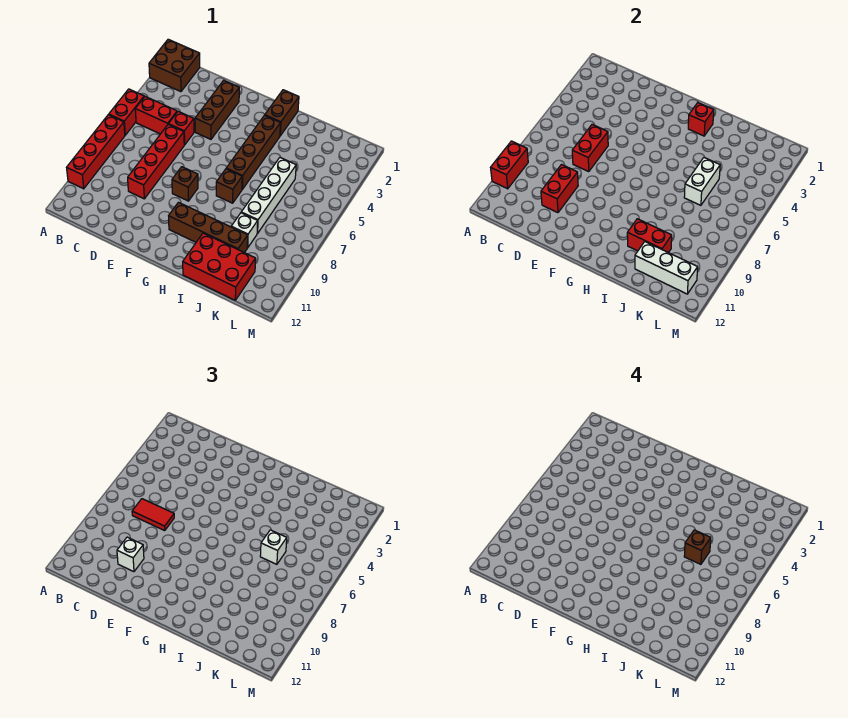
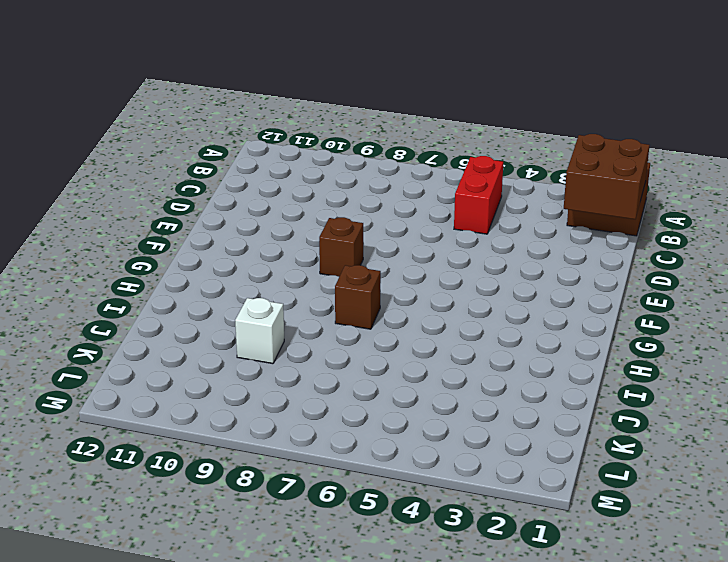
brown brick B1:C2 level 2 -> none
none -> red brick A5:A6 level 1
none -> red brick A7:A10 level 1
none -> red brick D5 level 1

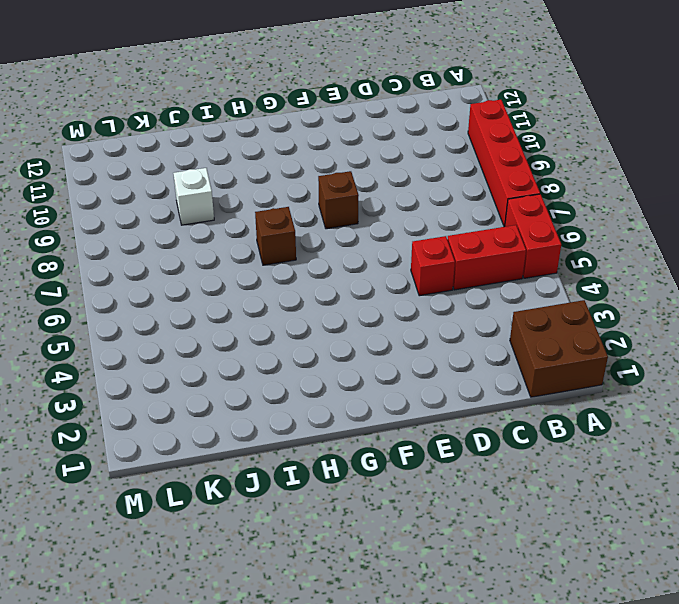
none -> red brick D6:D9 level 1
none -> brown brick E2:E4 level 1
none -> brown brick G10:J10 level 1

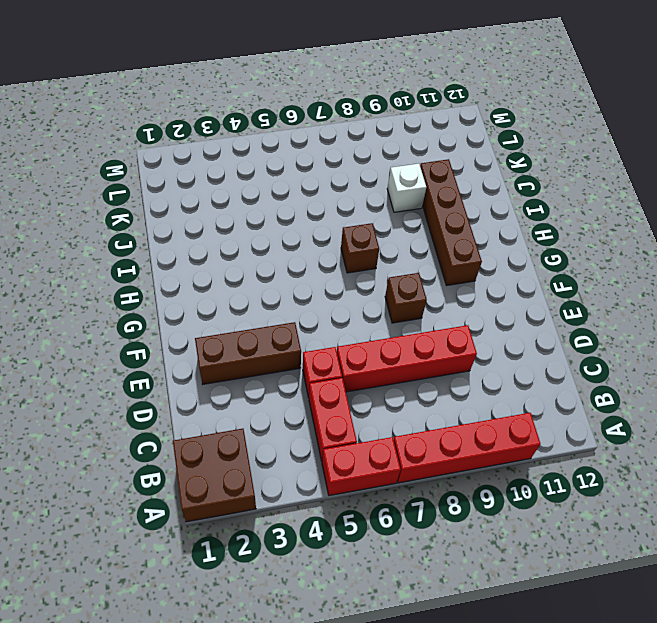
none -> brown brick H1:H2 level 1
none -> brown brick H3:H6 level 1
none -> red brick I11:K12 level 1

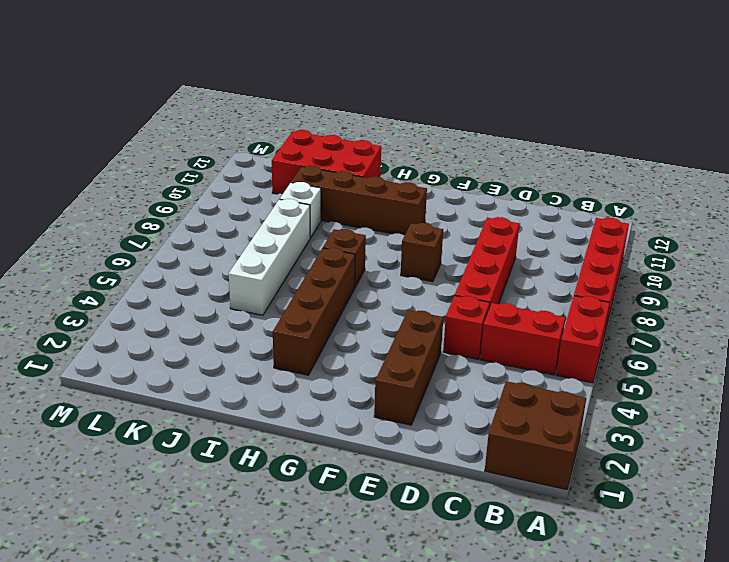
none -> brown brick H1:H2 level 1
none -> red brick A9:A10 level 2
none -> red brick D6:D7 level 2

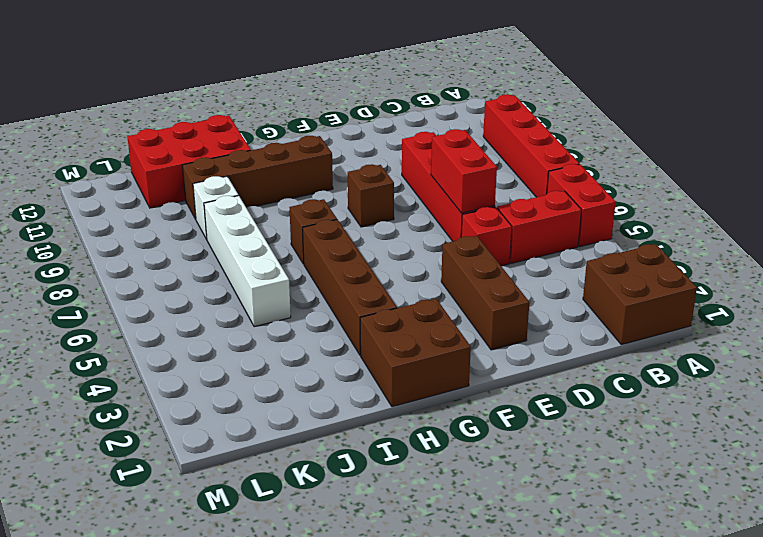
brown brick G1:H2 level 1 -> brown brick H1:H2 level 1
none -> red brick A9:A10 level 2
none -> red brick D9:D10 level 2
none -> red brick H2 level 2

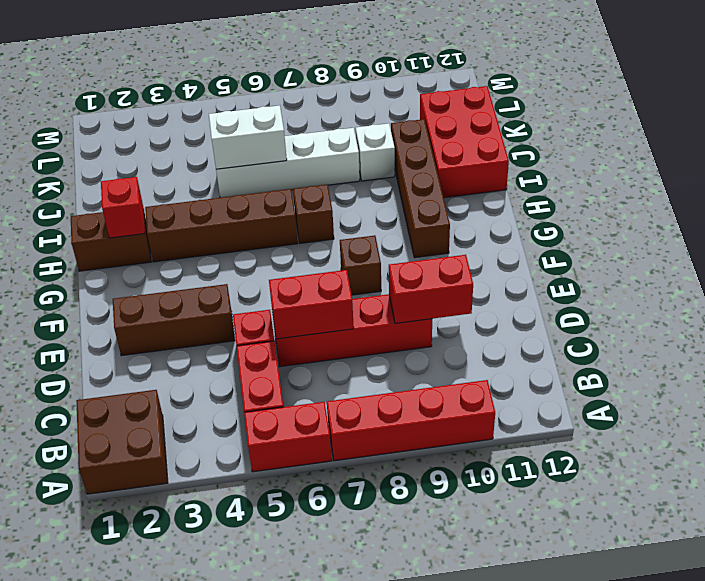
none -> red brick A9:A10 level 2
none -> red brick I10:J10 level 2
none -> white brick J11:L11 level 2

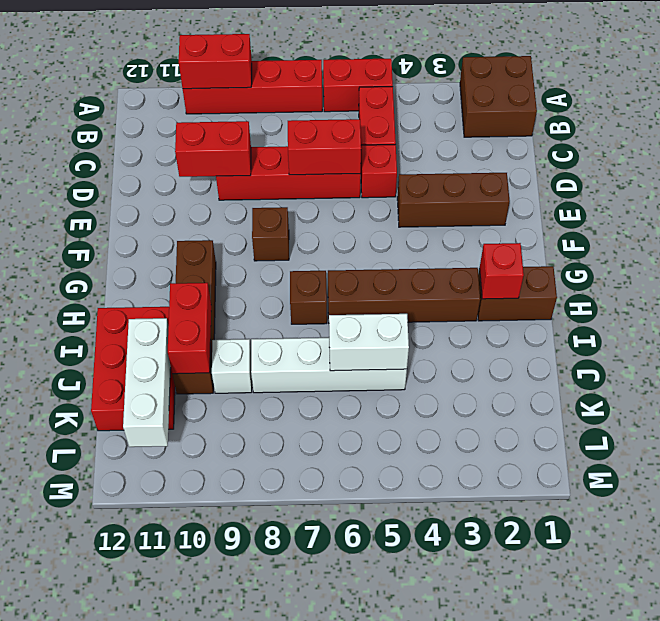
none -> red tile C7:D7 level 3
none -> white brick D10 level 3
none -> white brick J6 level 3

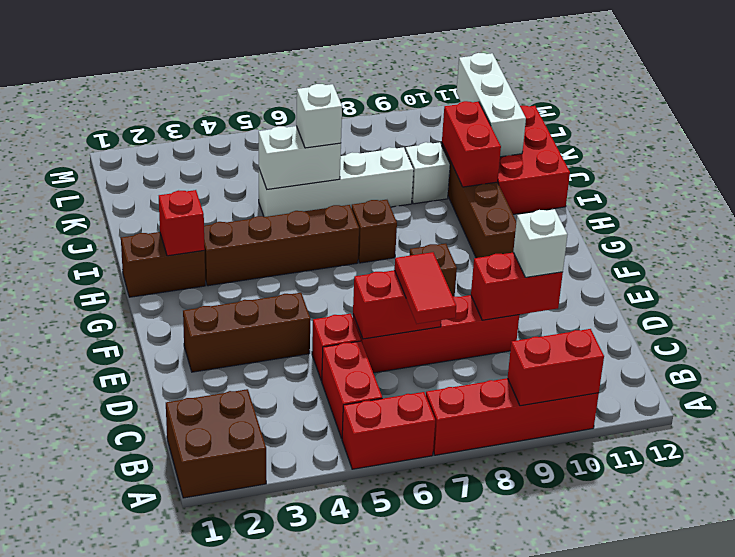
none -> brown brick J6 level 4

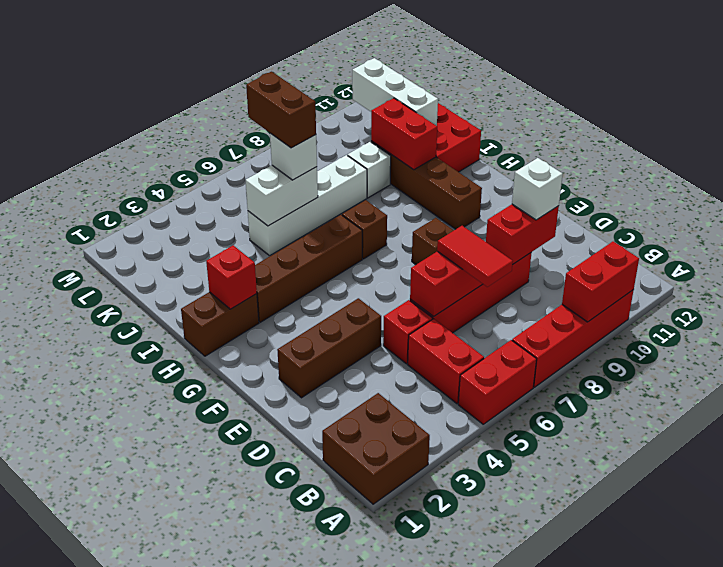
brown brick J6:K6 level 4 -> brown brick J6 level 4

